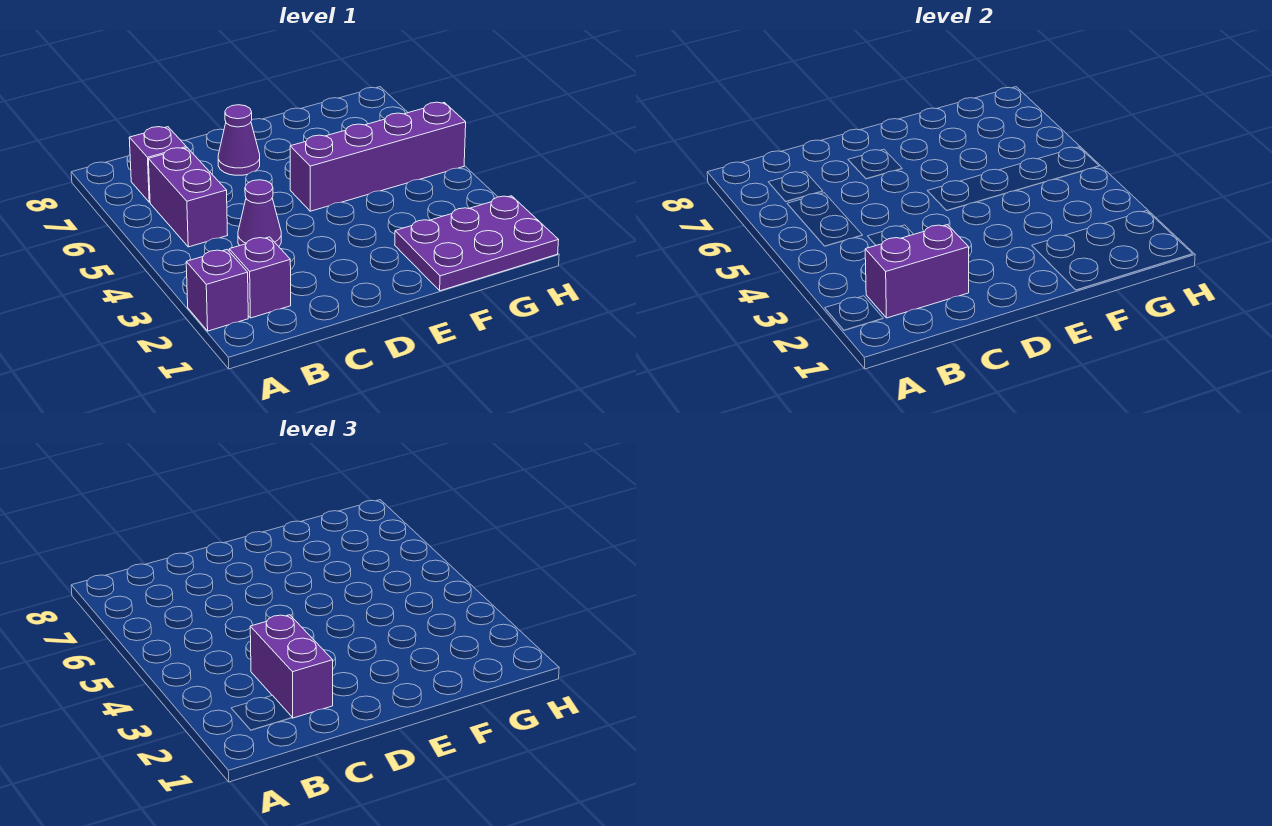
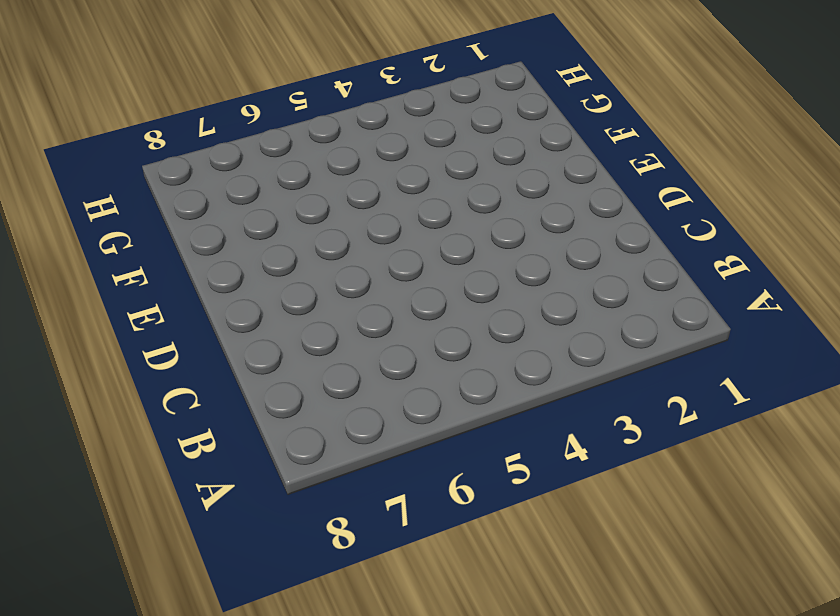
none -> purple brick A2 level 1
none -> purple brick B2 level 1

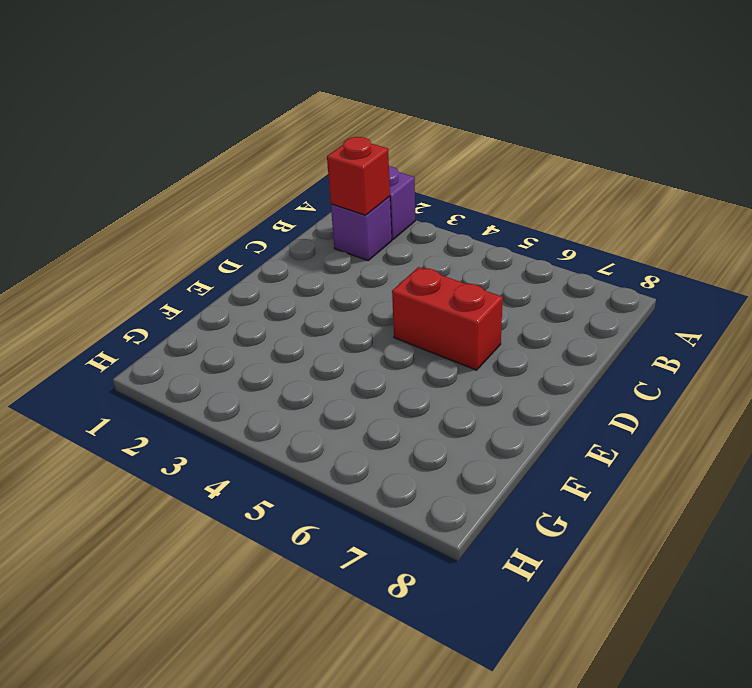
red brick B2 level 2 -> purple brick B2:C2 level 2
red brick D5:D6 level 1 -> none
none -> purple brick B5:B6 level 1
none -> purple brick B7 level 1

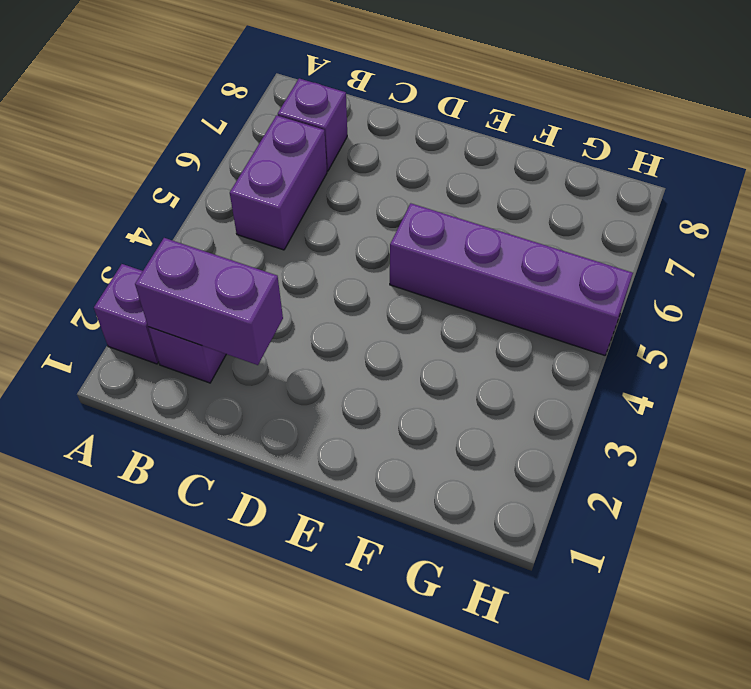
none -> purple cone C4 level 1
none -> purple cone D7 level 1

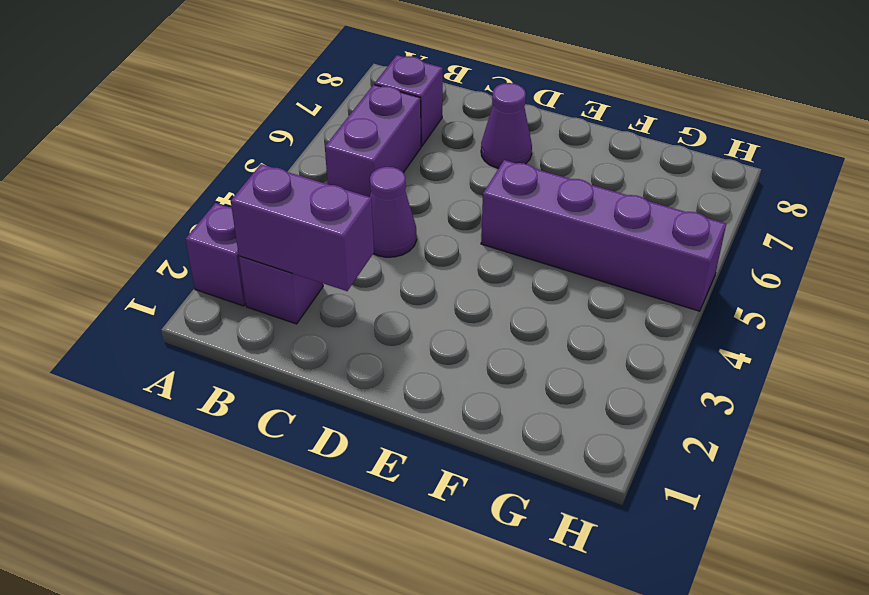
none -> purple plate F1:H2 level 1
none -> purple brick C2:C3 level 3

